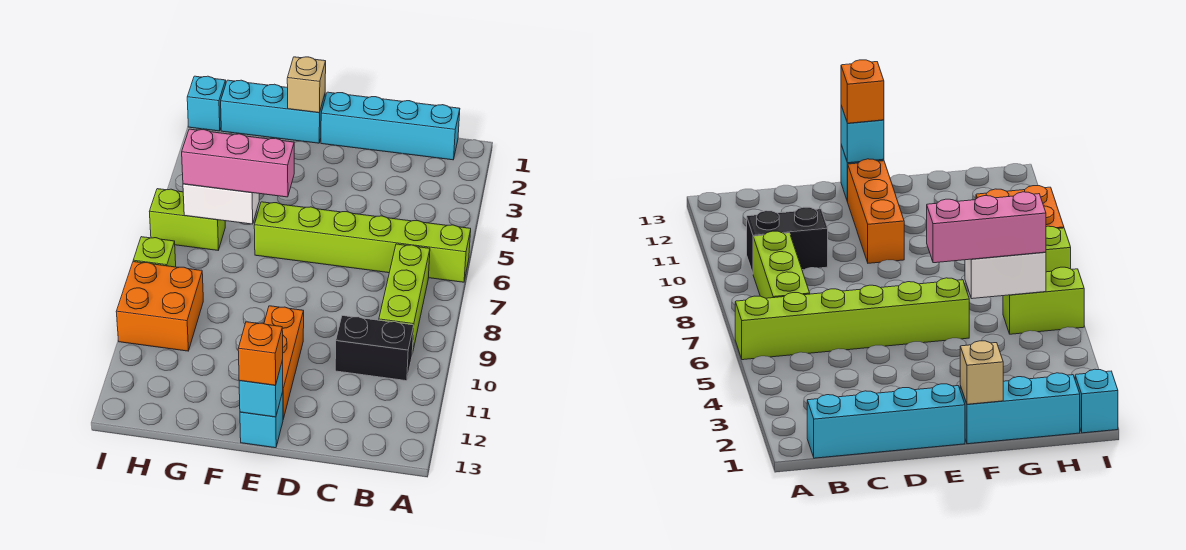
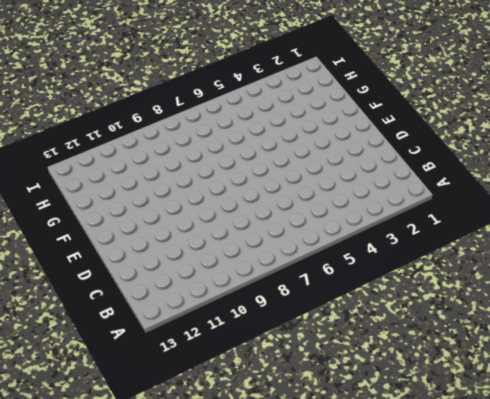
none -> lime brick A6:F6 level 1
none -> cyan brick B1:E1 level 1
none -> lime brick B7:B9 level 1

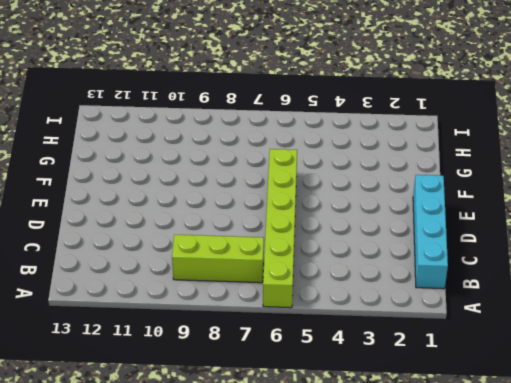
none -> black brick B10:C10 level 1
none -> orange brick E10:E12 level 1
none -> cyan brick E13 level 1

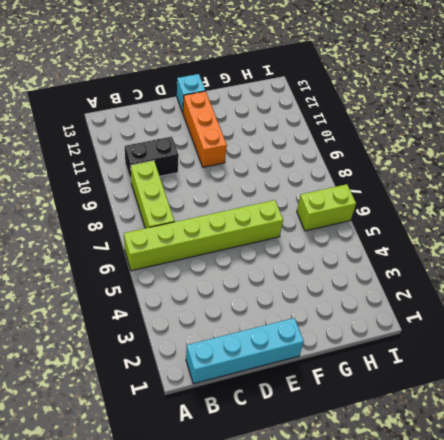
none -> cyan brick F1:H1 level 1
none -> orange brick H9:I10 level 1
none -> cyan brick I1 level 1

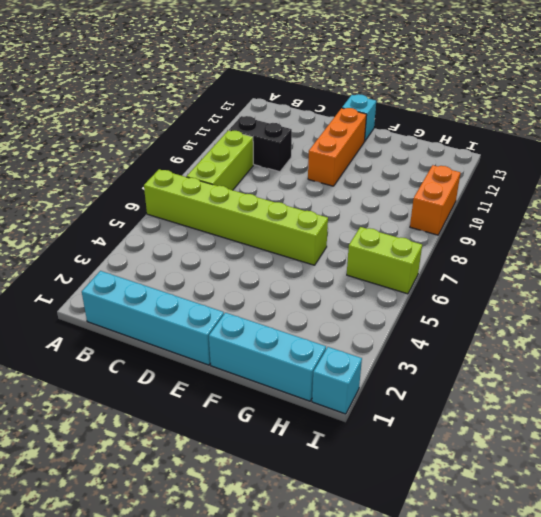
orange brick I9:I10 level 1 -> orange brick H9:I10 level 1
none -> lime brick I8 level 1
none -> cyan brick E13 level 2
none -> tan brick F1 level 2

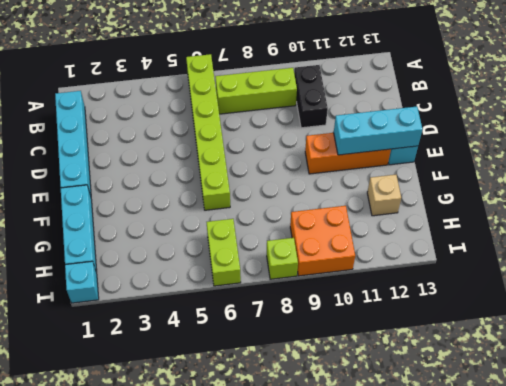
cyan brick E11:E13 level 2 -> cyan brick E13 level 2
tan brick G12 level 1 -> tan brick F1 level 2
none -> white brick G6:H6 level 2
none -> orange brick E13 level 3
none -> pink brick F6:H6 level 3

